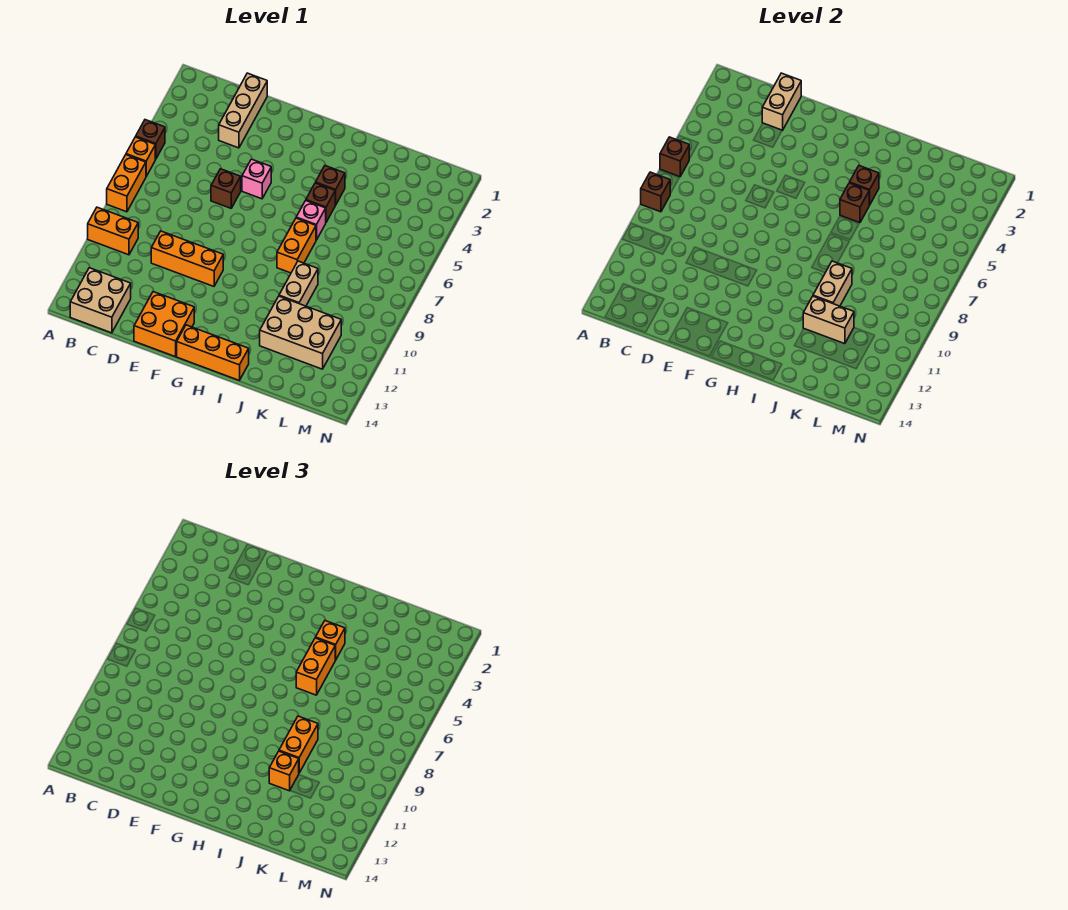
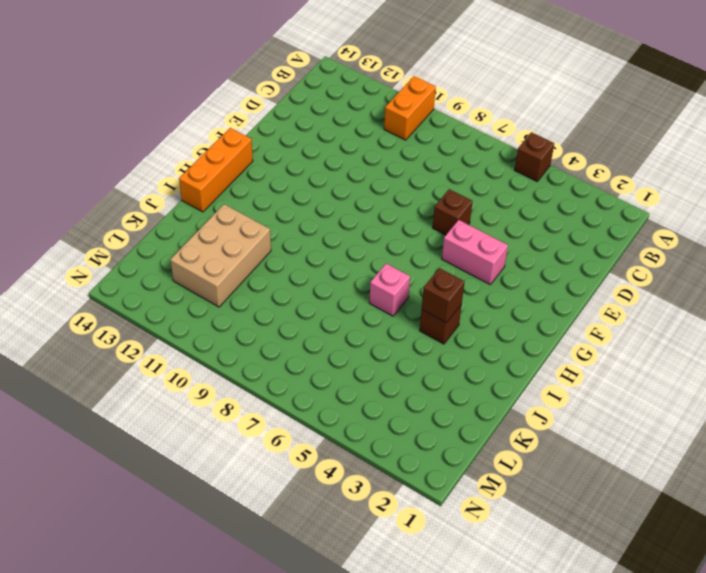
pink brick F4:F5 level 1 -> pink brick F5 level 1
none -> orange brick A6 level 1
none -> orange brick A7:A8 level 1
none -> tan brick B13:C14 level 1

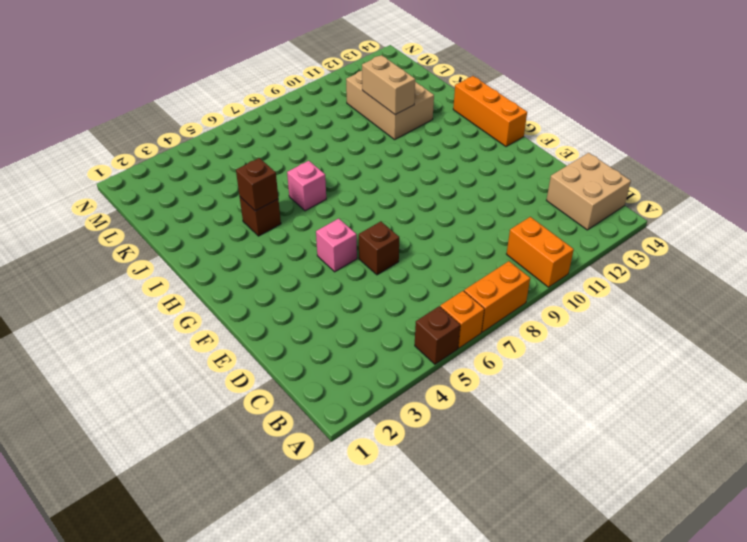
none -> tan brick D1:D3 level 1
none -> orange brick D10:F10 level 1
none -> orange brick E13:F14 level 1

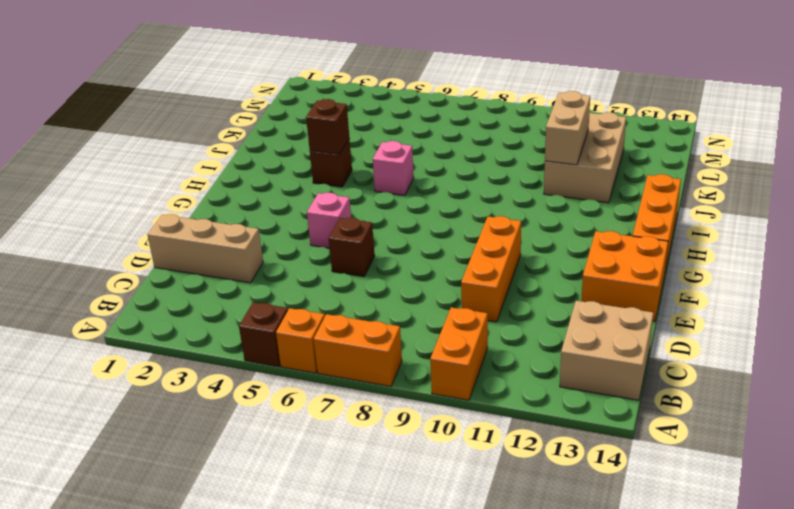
none -> brown brick I5 level 1
none -> orange brick I7:I8 level 1
none -> tan brick J9:J10 level 1

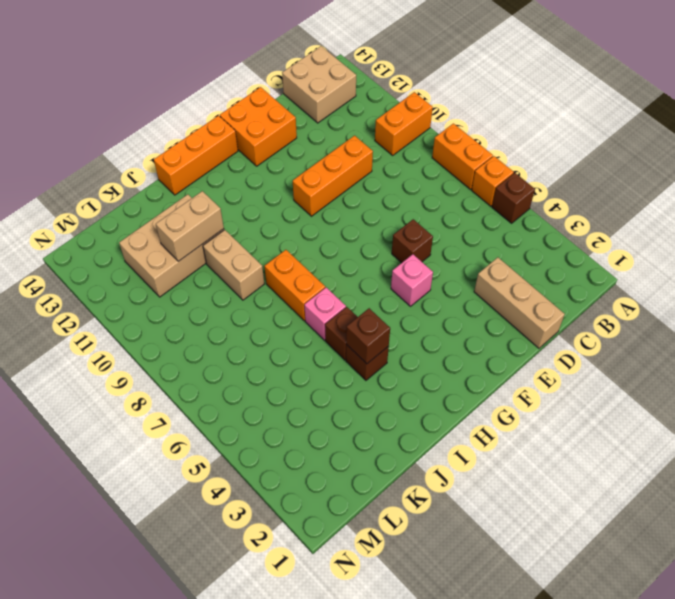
none -> brown brick A6 level 2
none -> brown brick A8 level 2
none -> tan brick D1:D2 level 2

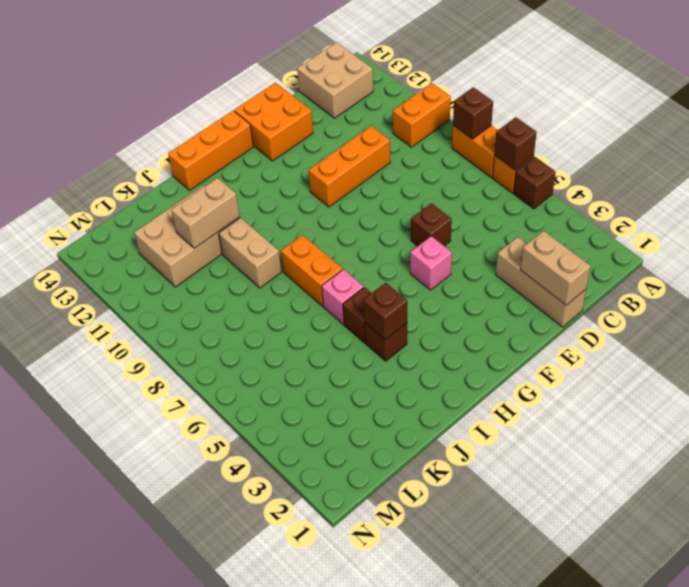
none -> brown brick I5 level 2
none -> tan brick J9:J10 level 2
none -> orange brick I4 level 3

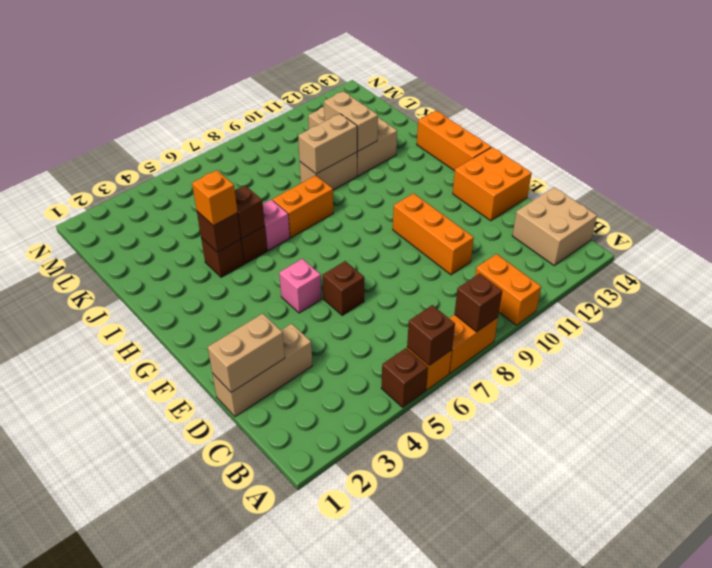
none -> orange brick I5:I6 level 3
none -> orange brick J9:J10 level 3
none -> orange brick J11 level 3

